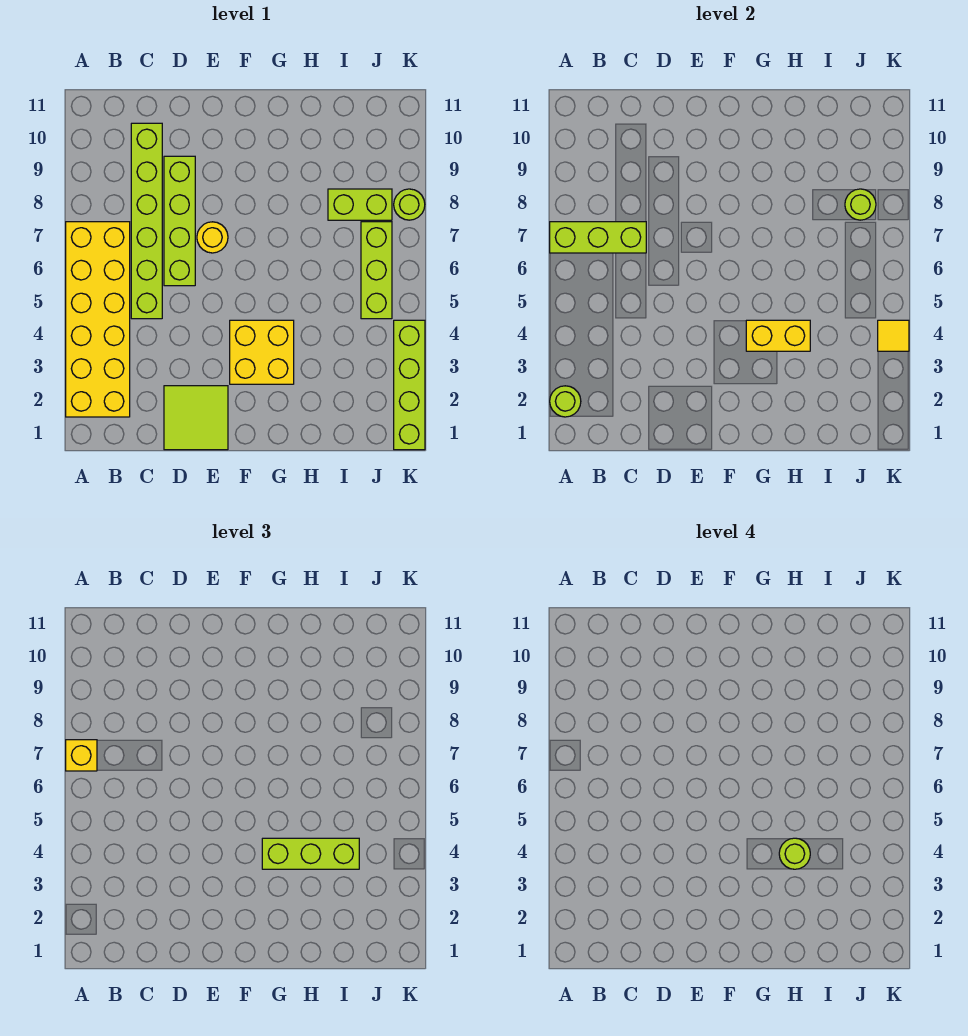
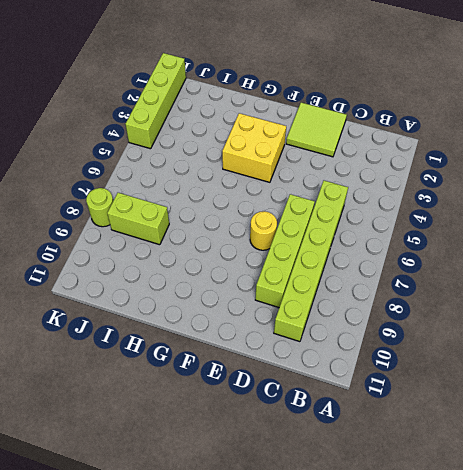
none -> yellow brick A2:B7 level 1
none -> lime brick J5:J7 level 1
none -> lime round brick A2 level 2

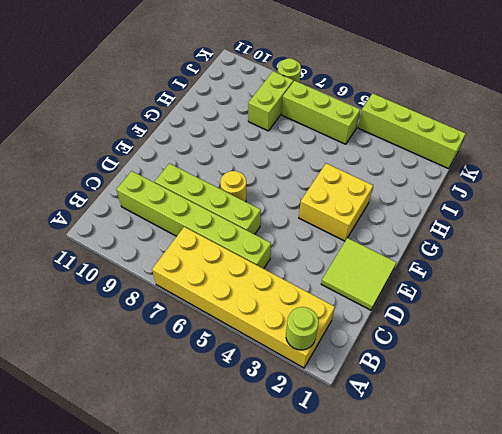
none -> lime brick A7:C7 level 2
none -> yellow brick G4:H4 level 2
none -> lime round brick J8 level 2

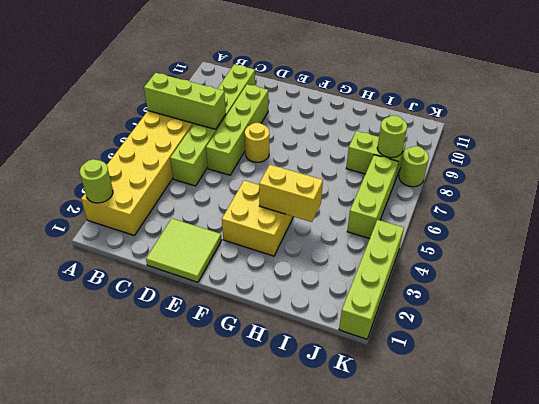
none -> yellow tile K4 level 2
none -> yellow brick A7 level 3
none -> lime brick G4:I4 level 3

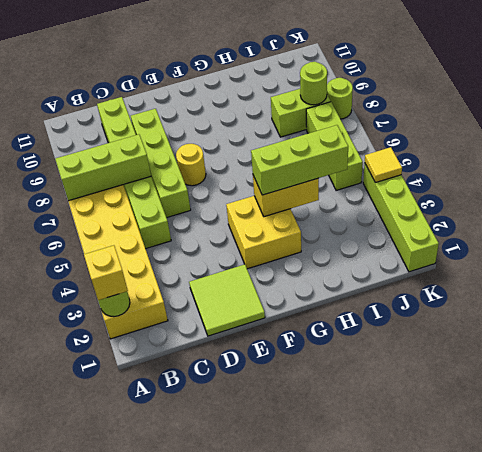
yellow brick A2 level 3 -> yellow brick A7 level 3
none -> lime round brick H4 level 4

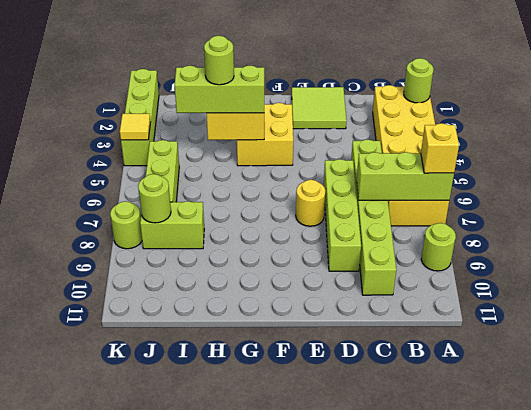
lime round brick A9 level 1 -> none

